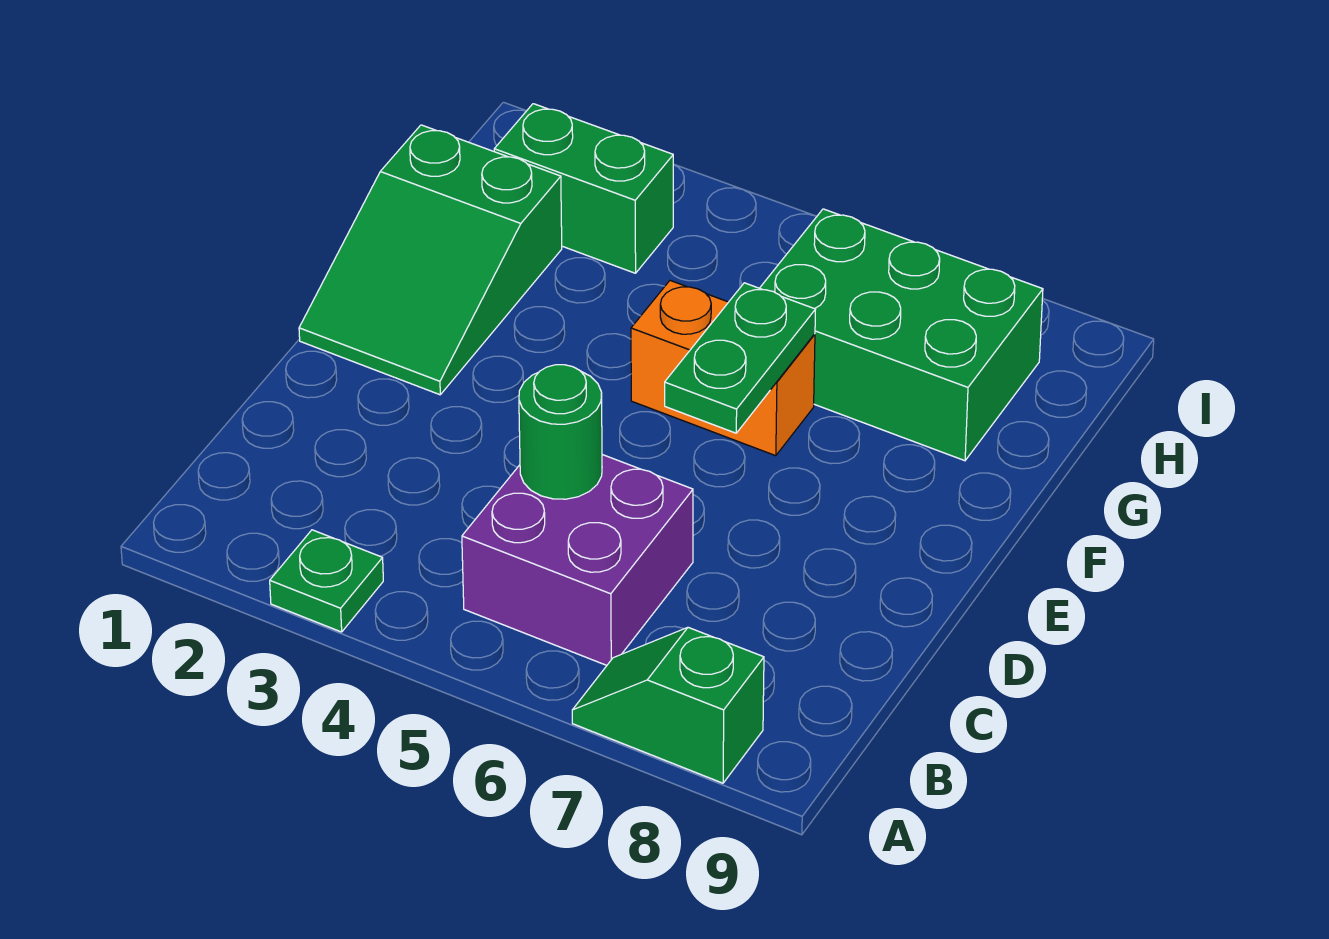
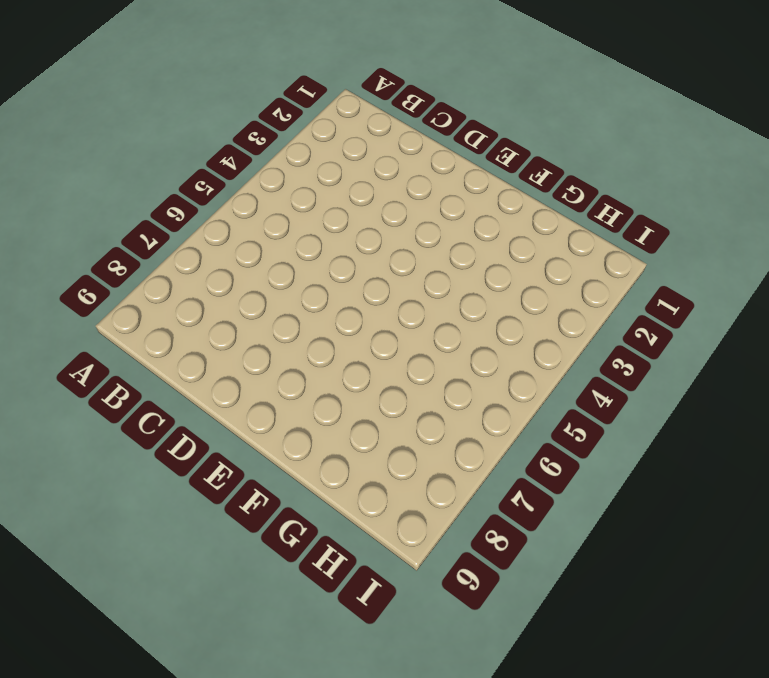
none -> green plate A3 level 1
none -> green slope A7:A8 level 1 top 8

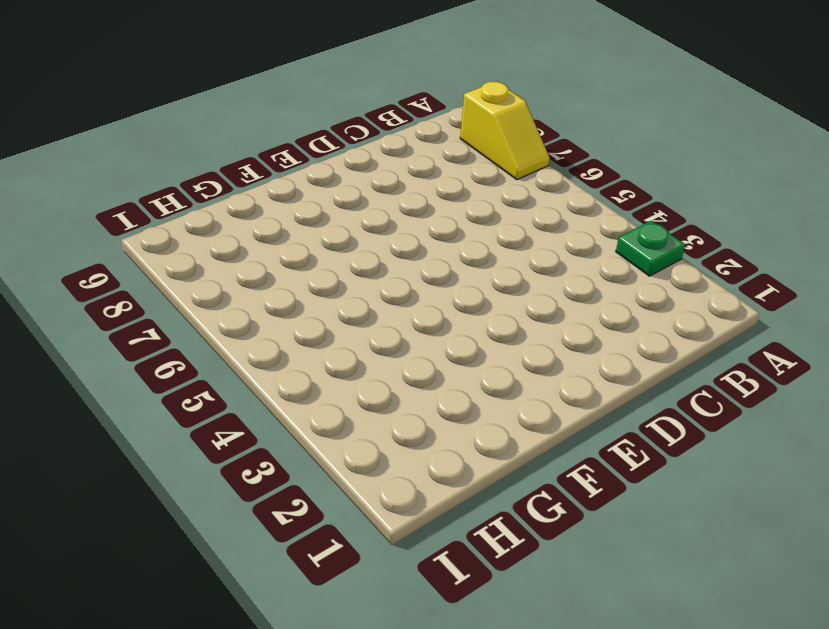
yellow slope A7:A8 level 1 top 8 -> green slope A7:A8 level 1 top 8
none -> purple brick B5:C6 level 1
none -> green slope E1:G2 level 1 top G

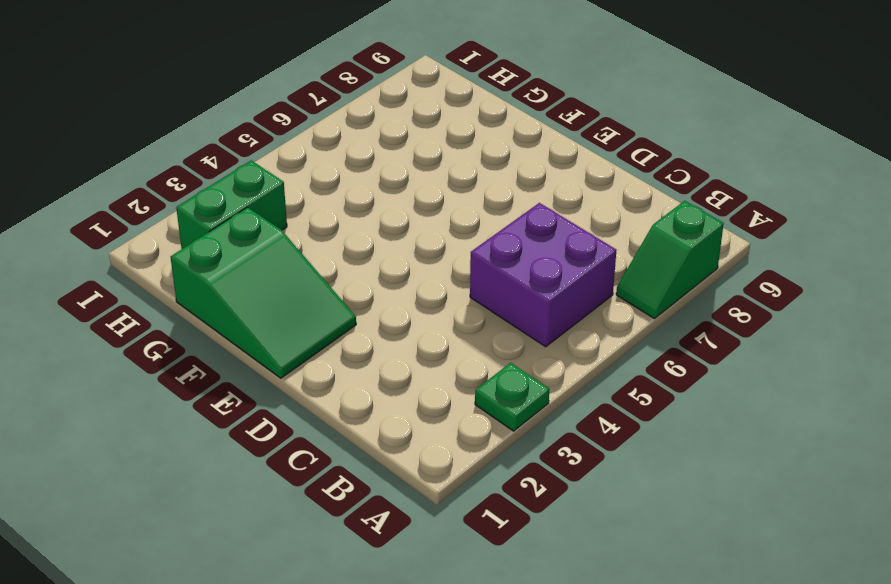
none -> orange brick F5:F6 level 1
none -> green brick G6:H8 level 1

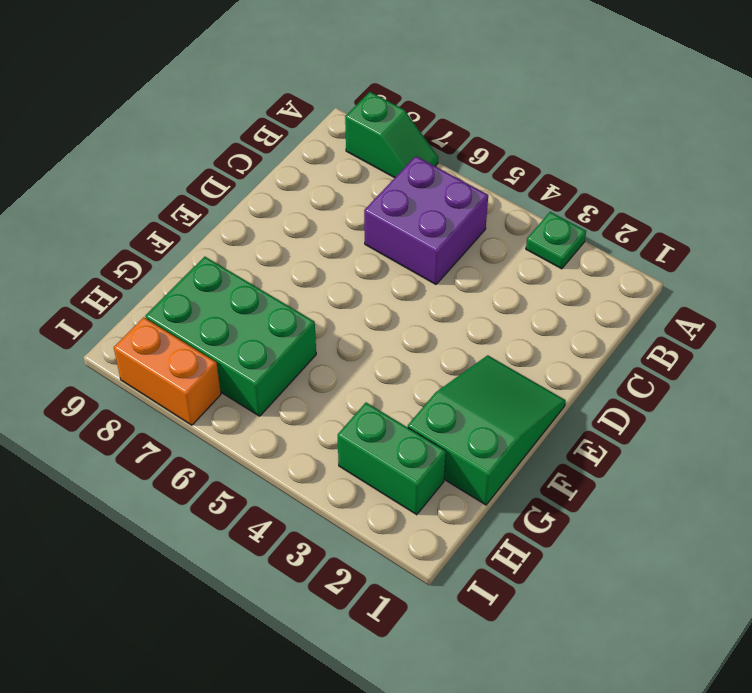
orange brick I7:I8 level 1 -> orange brick F5:F6 level 1
none -> green round brick C5 level 2
none -> green plate E6:F6 level 2

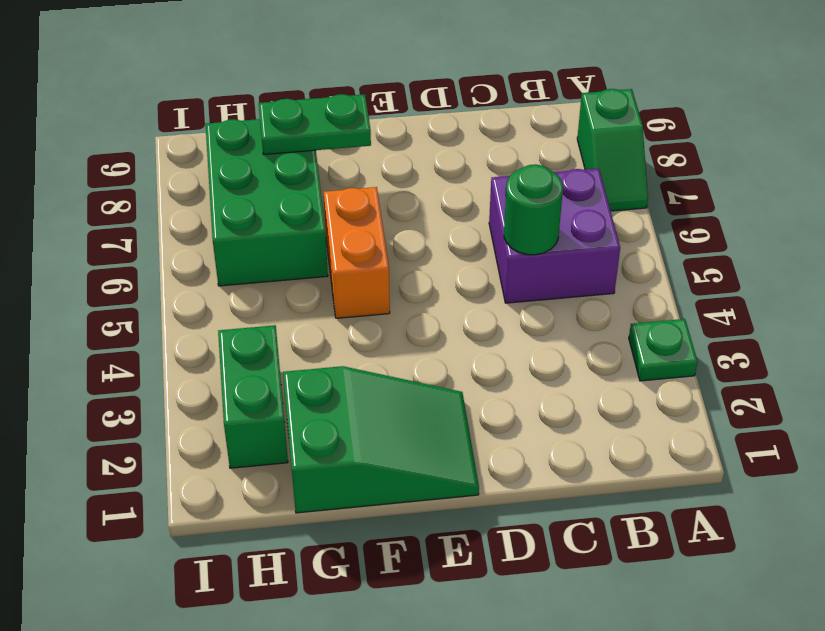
green plate F8:G8 level 2 -> green plate E6:F6 level 2

